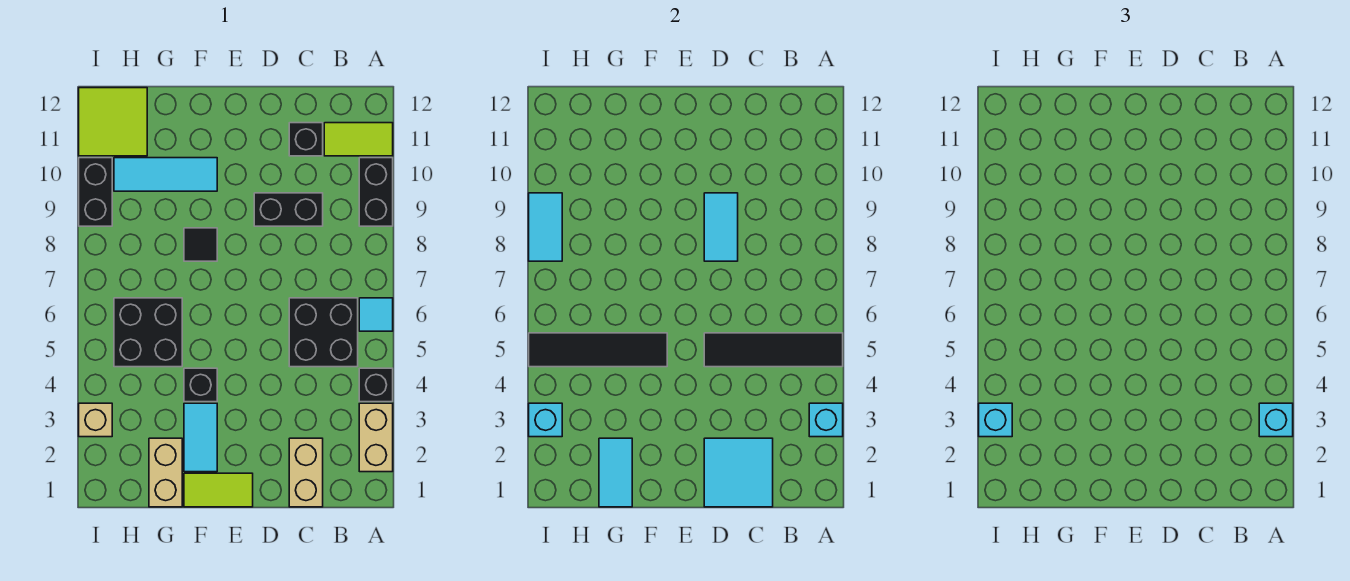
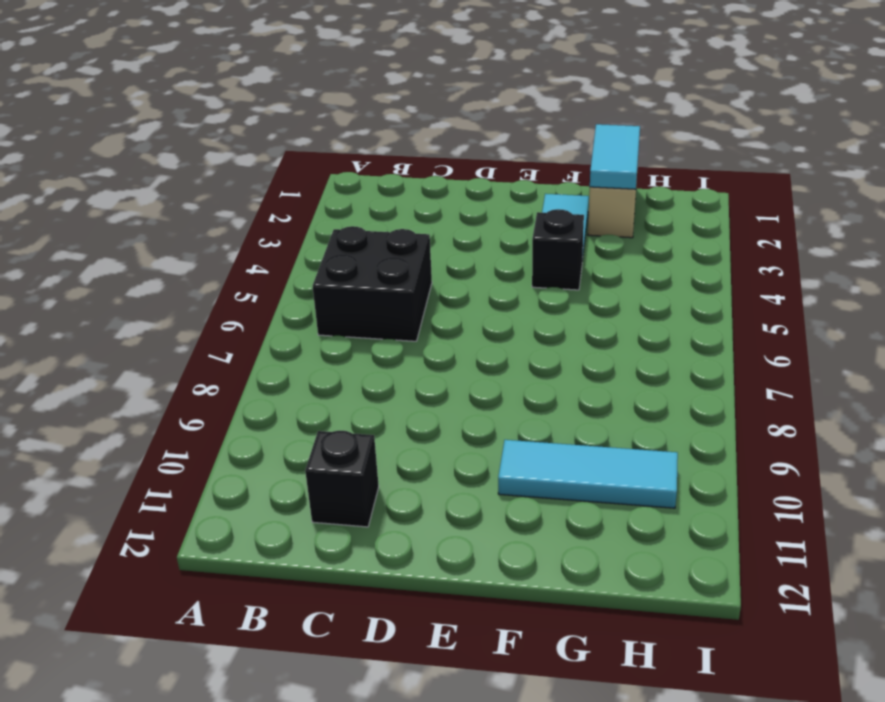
none -> tan brick A2:A3 level 1
none -> black brick A4 level 1
none -> cyan tile A6 level 1

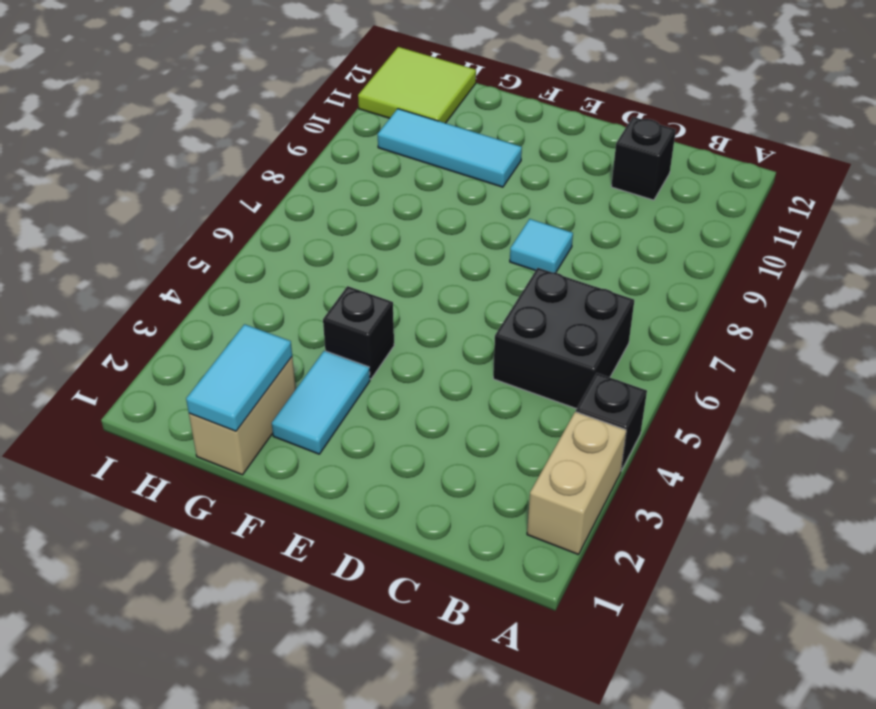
cyan tile D8 level 1 -> cyan tile A6 level 1
none -> black brick A9:A10 level 1
none -> lime tile A11:B11 level 1
none -> tan brick C1:C2 level 1

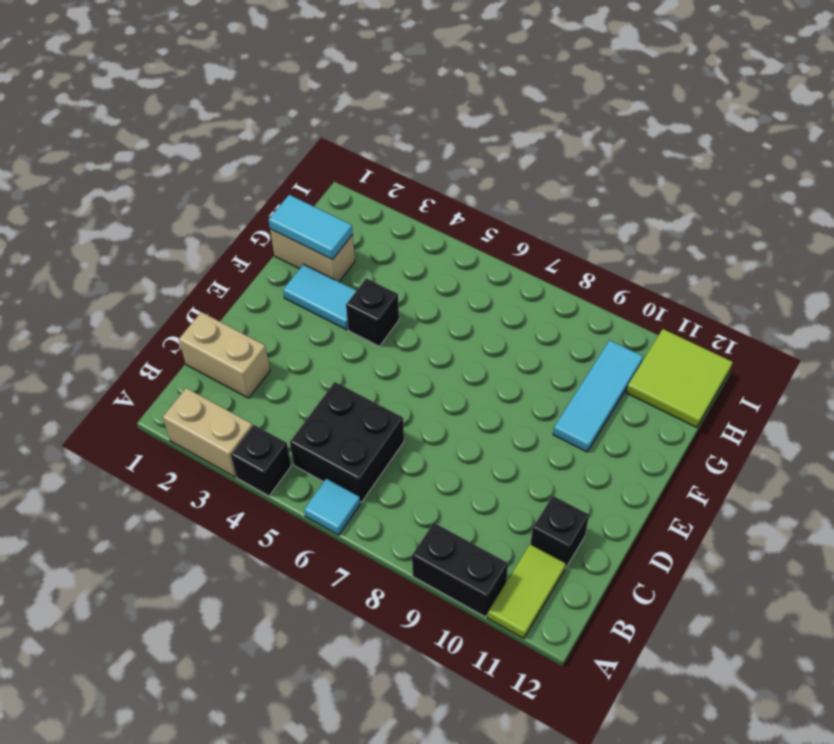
none -> black brick C9:D9 level 1
none -> lime tile E1:F1 level 1
none -> black tile F8 level 1

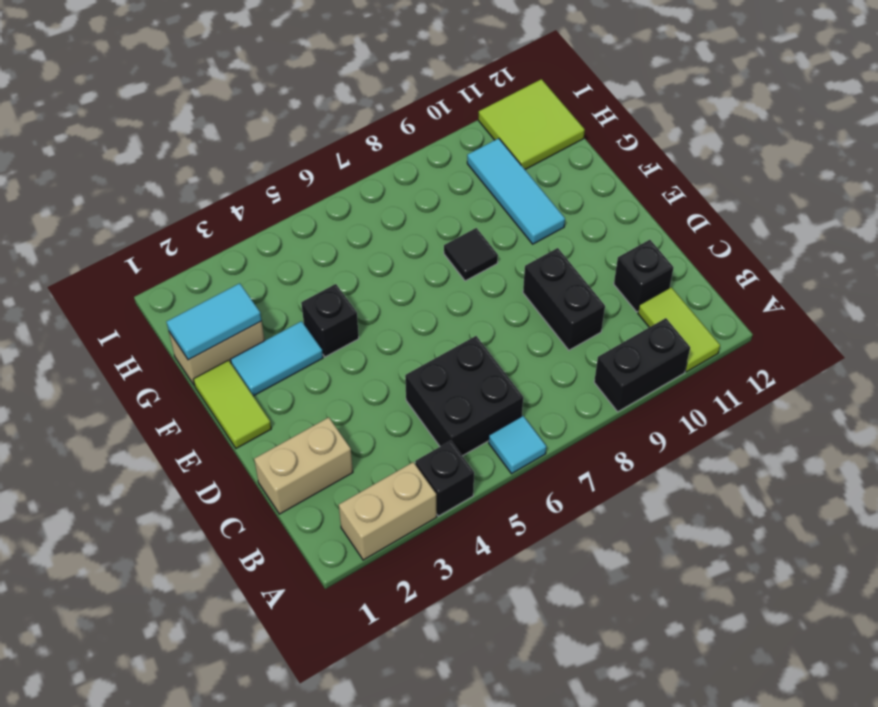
none -> black brick G5:H6 level 1
none -> tan brick I3 level 1
none -> black brick I9:I10 level 1

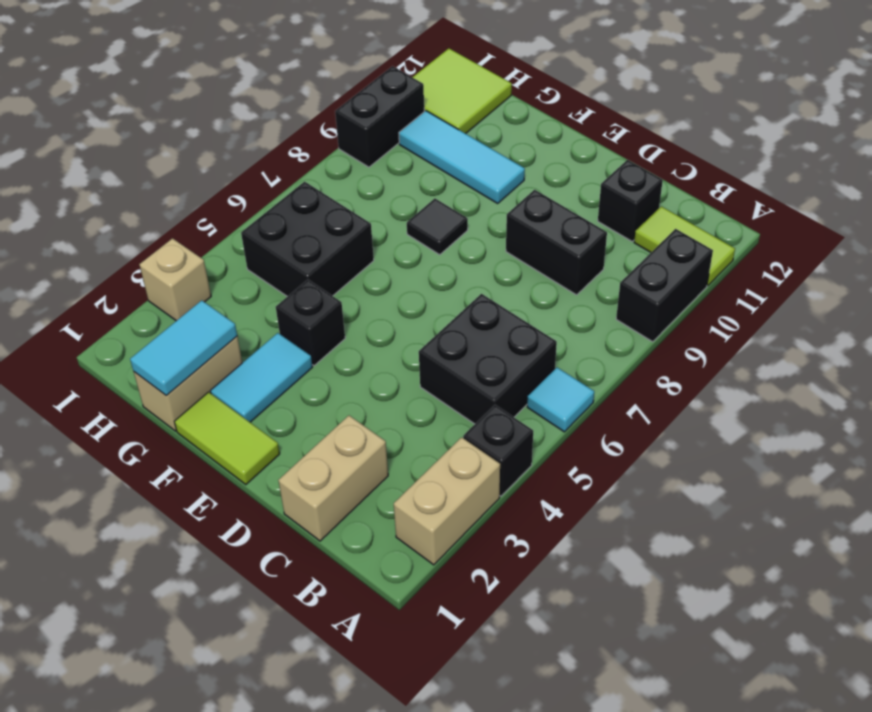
none -> cyan brick A3 level 2
none -> black tile A5:D5 level 2
none -> cyan tile C1:D2 level 2

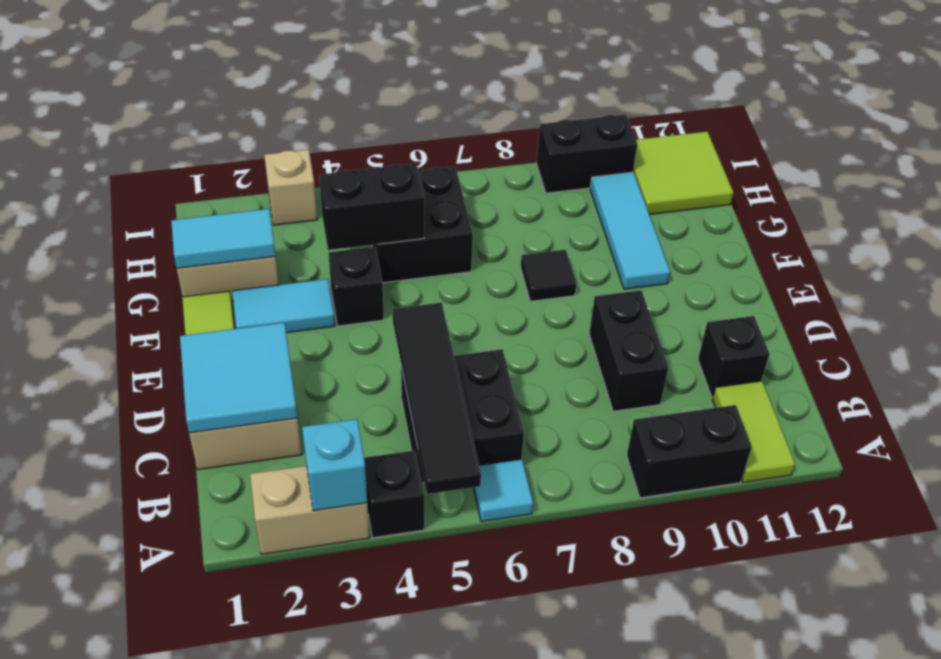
black brick G4:G5 level 2 -> black tile F5:I5 level 2
none -> cyan tile D8:D9 level 2
none -> cyan brick I3 level 2
none -> cyan tile I8:I9 level 2

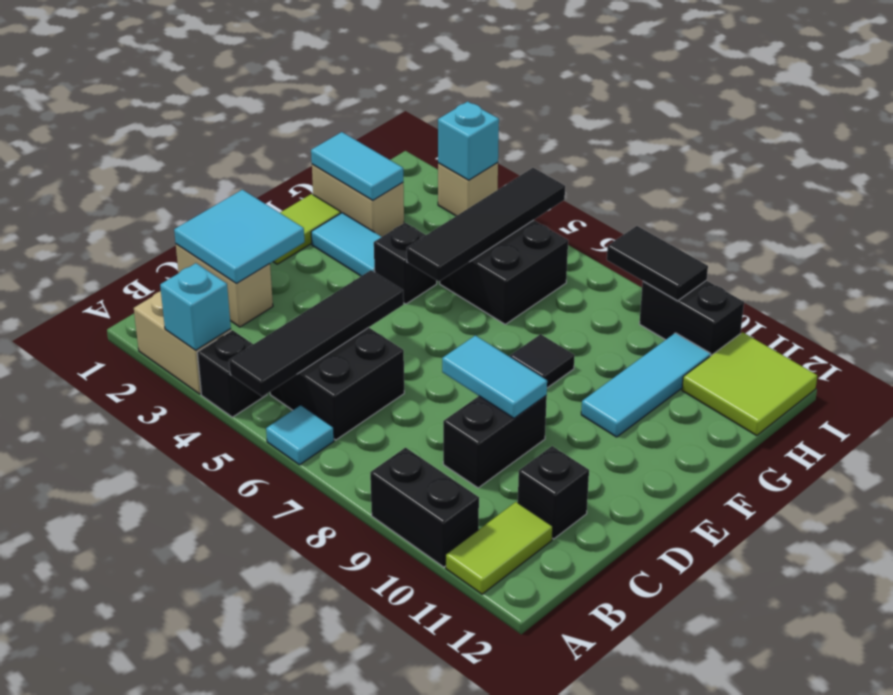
black tile I8:I9 level 2 -> cyan tile I8:I9 level 2
none -> cyan brick A3 level 3
none -> cyan brick I3 level 3

